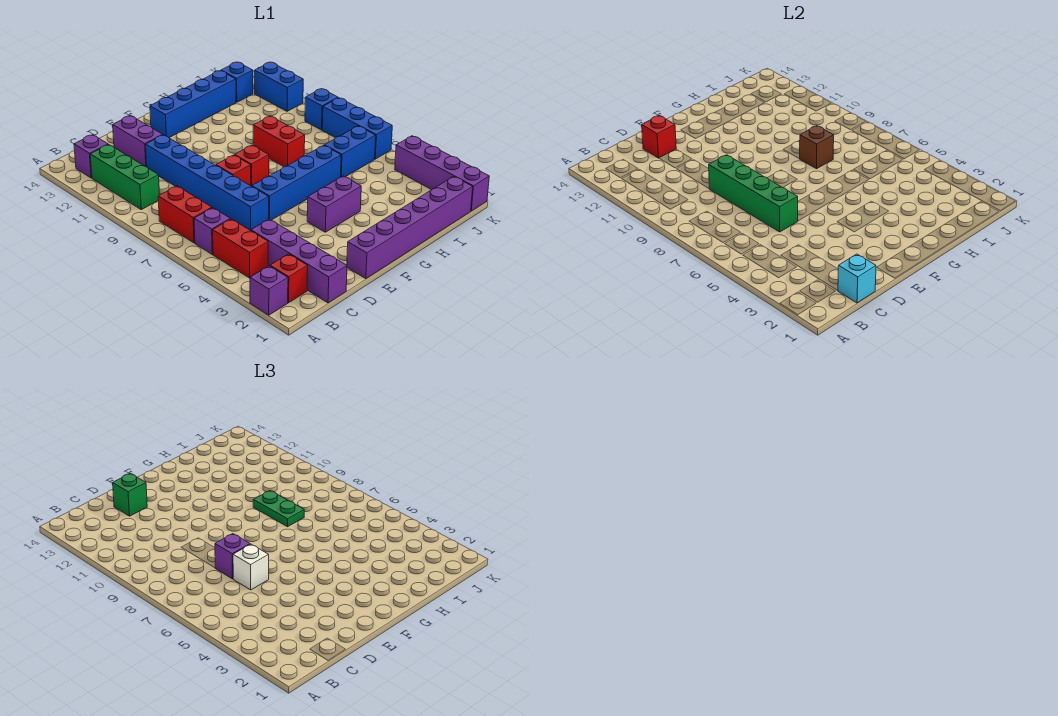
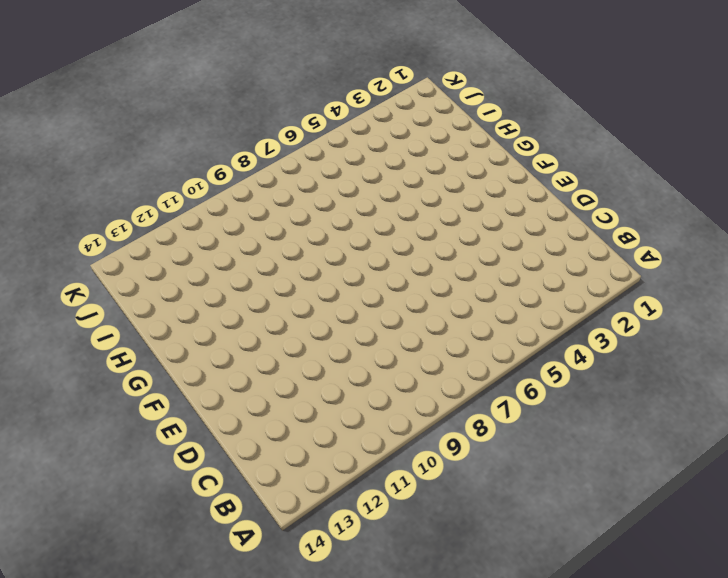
none -> purple brick A2 level 1
none -> red brick B2 level 1
none -> red brick B4:B5 level 1
none -> purple brick B6 level 1

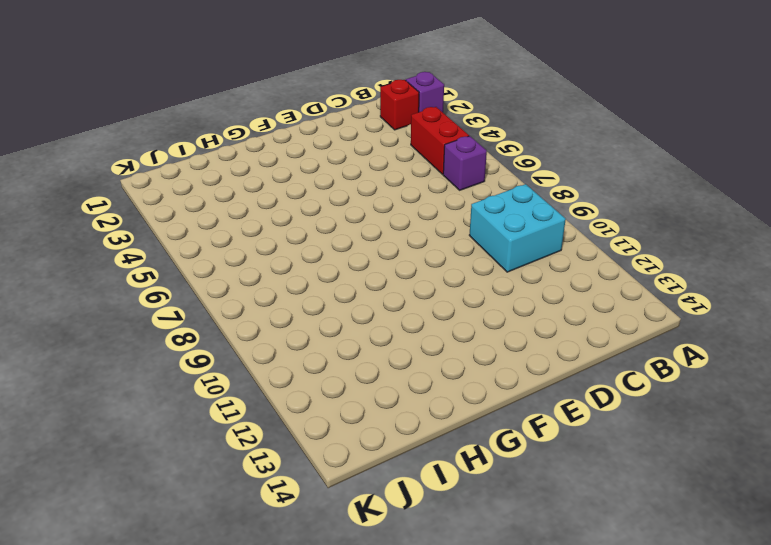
cyan brick B9:C10 level 1 -> green brick B10:B12 level 1
none -> red brick B7:B8 level 1
none -> purple brick B13 level 1
none -> purple brick C1:C4 level 1
none -> blue brick D6:D11 level 1

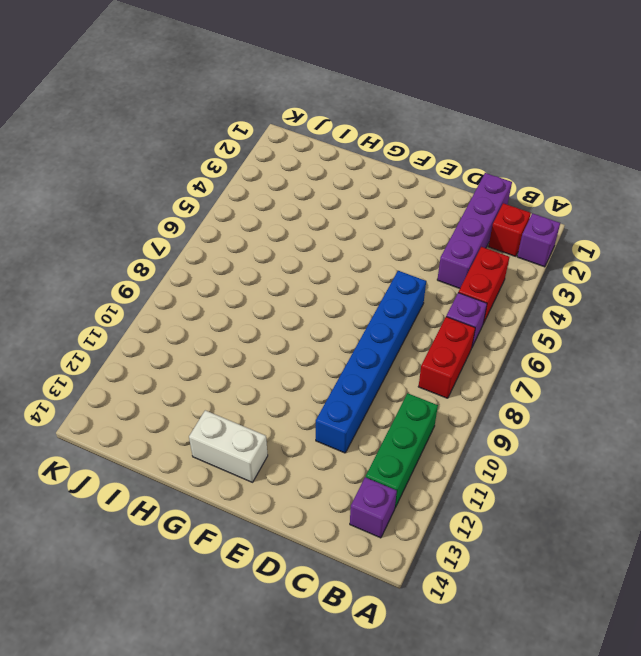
white brick F13:G13 level 1 -> blue brick F13:I13 level 1
none -> purple brick D12:D13 level 1
none -> purple brick E1:J1 level 1
none -> blue brick E6:H6 level 1
none -> red brick E8 level 1

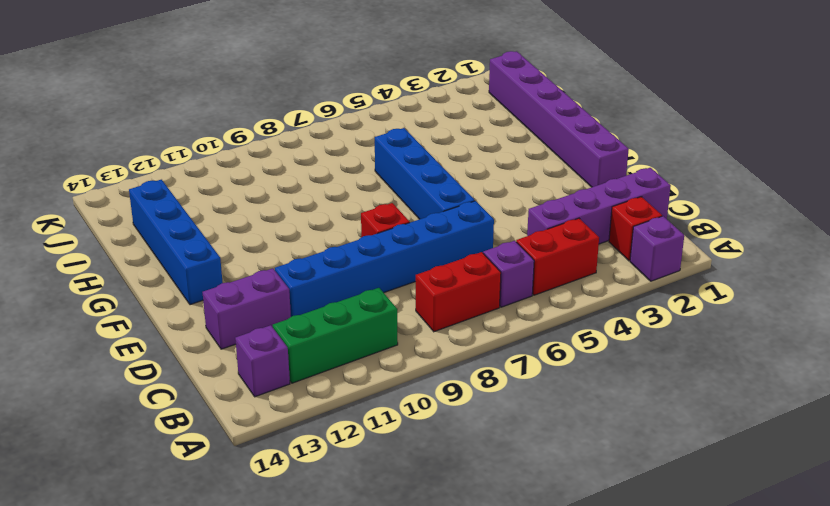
none -> purple brick F4:G4 level 1
none -> red brick F8 level 1
none -> red brick H8:H9 level 1
none -> blue brick I6:J6 level 1

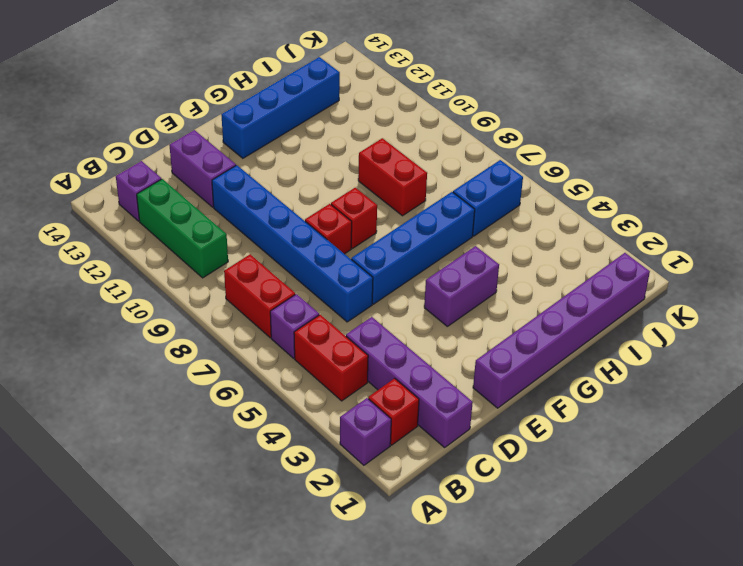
none -> blue brick J13 level 1
none -> purple brick K1:K4 level 1
none -> blue brick K6:K8 level 1
none -> blue brick K9 level 1

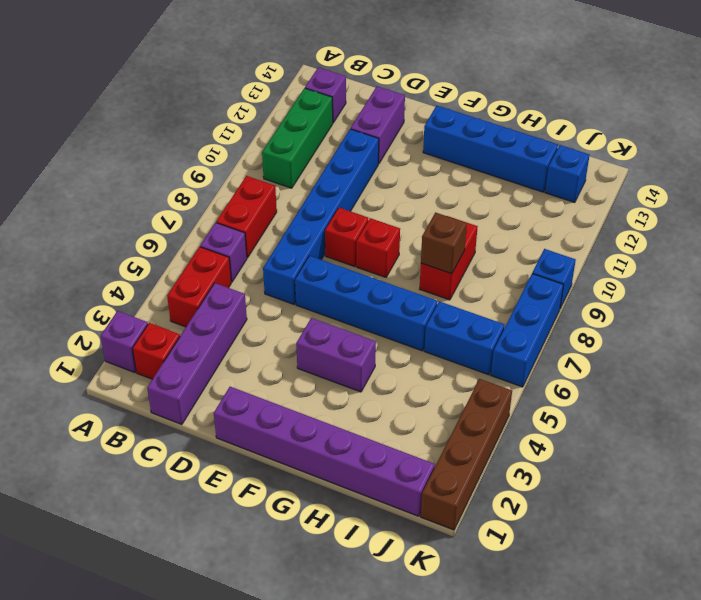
brown brick K1:K4 level 1 -> purple brick K1:K4 level 1
none -> blue brick K11:K12 level 1
none -> cyan brick C1 level 2
none -> green brick D6:D9 level 2
none -> red brick D13 level 2

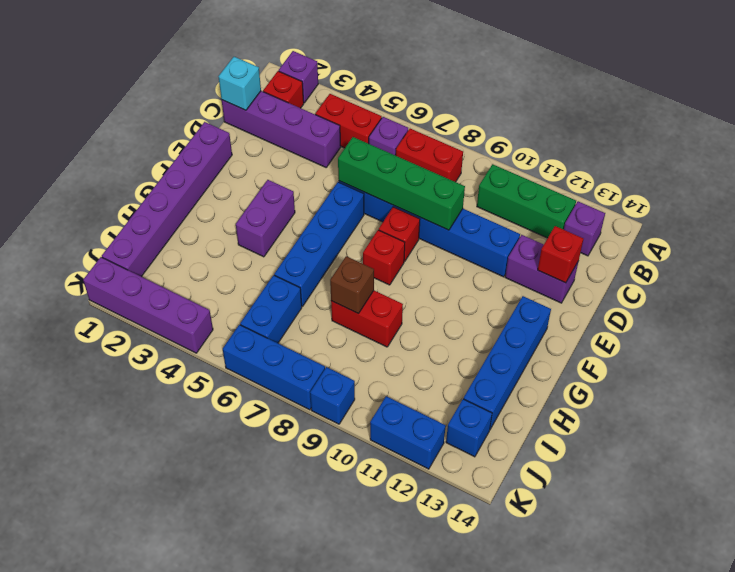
none -> white brick D6 level 3
none -> purple brick D7 level 3
none -> green brick D13 level 3
none -> green plate H8:H9 level 3

